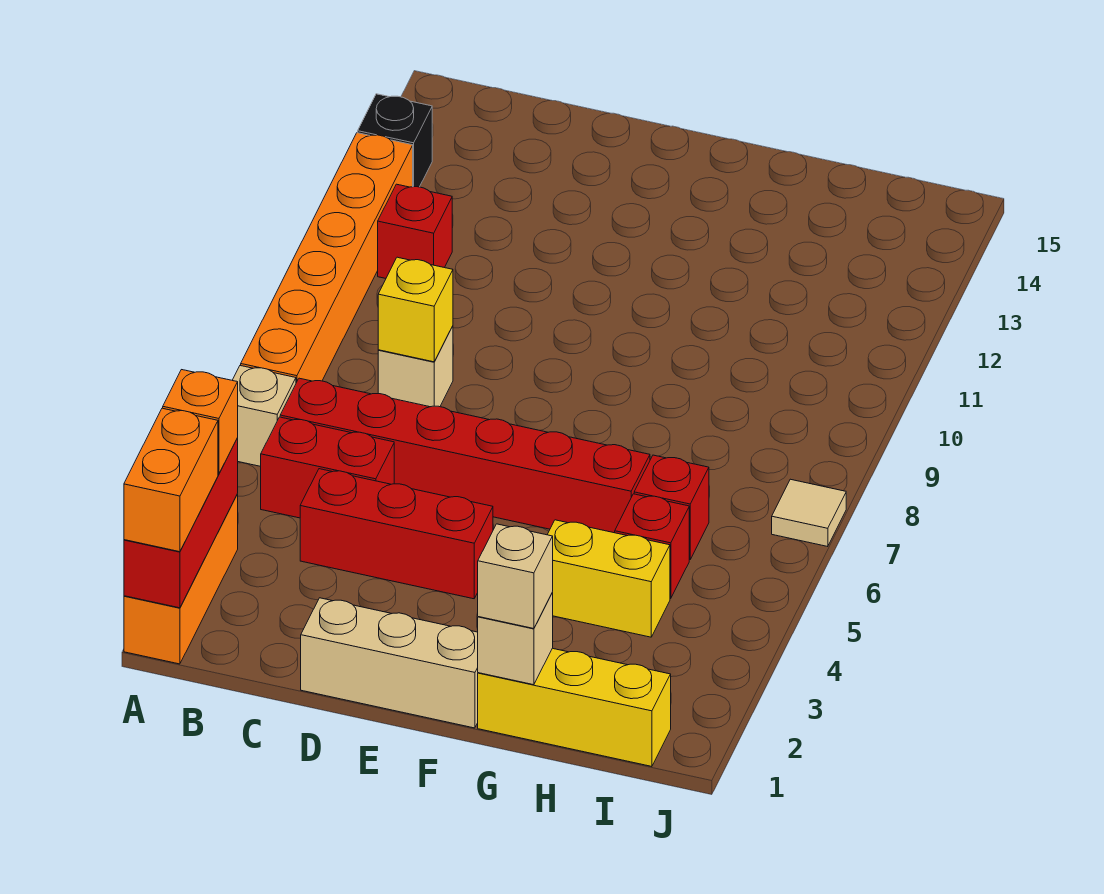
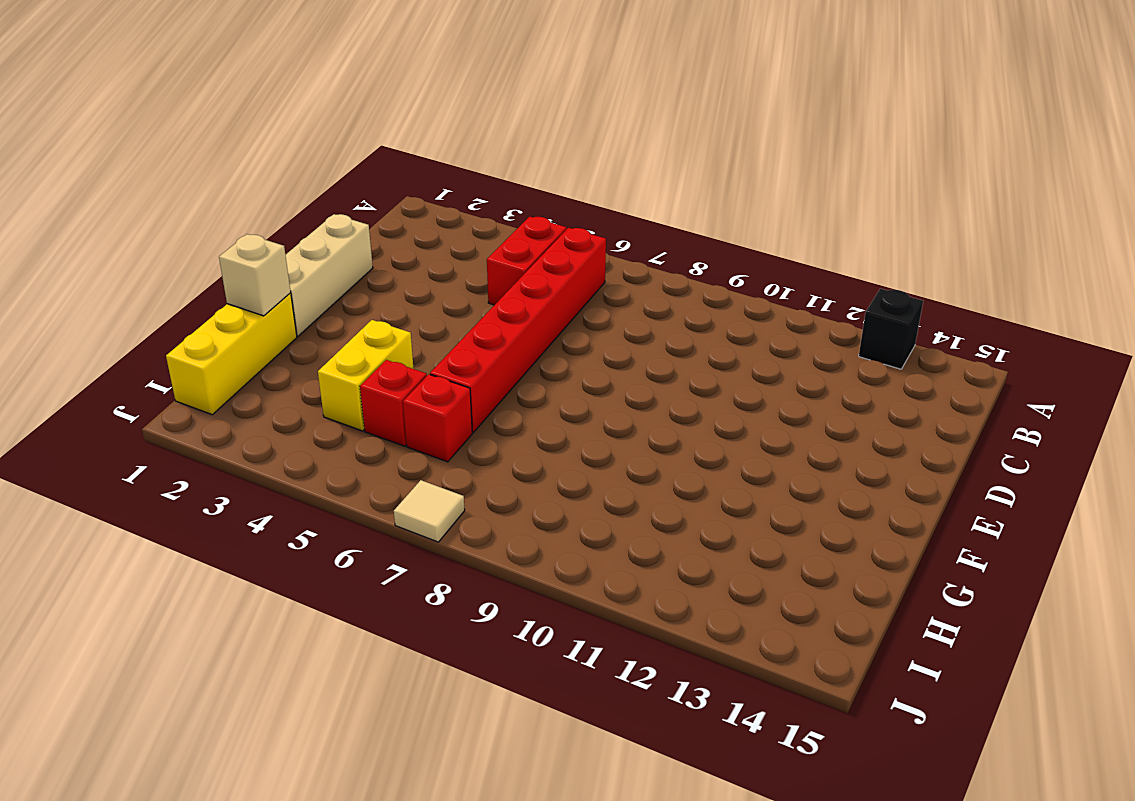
none -> orange brick A1:A3 level 1
none -> tan brick A6 level 1
none -> orange brick A7:A12 level 1

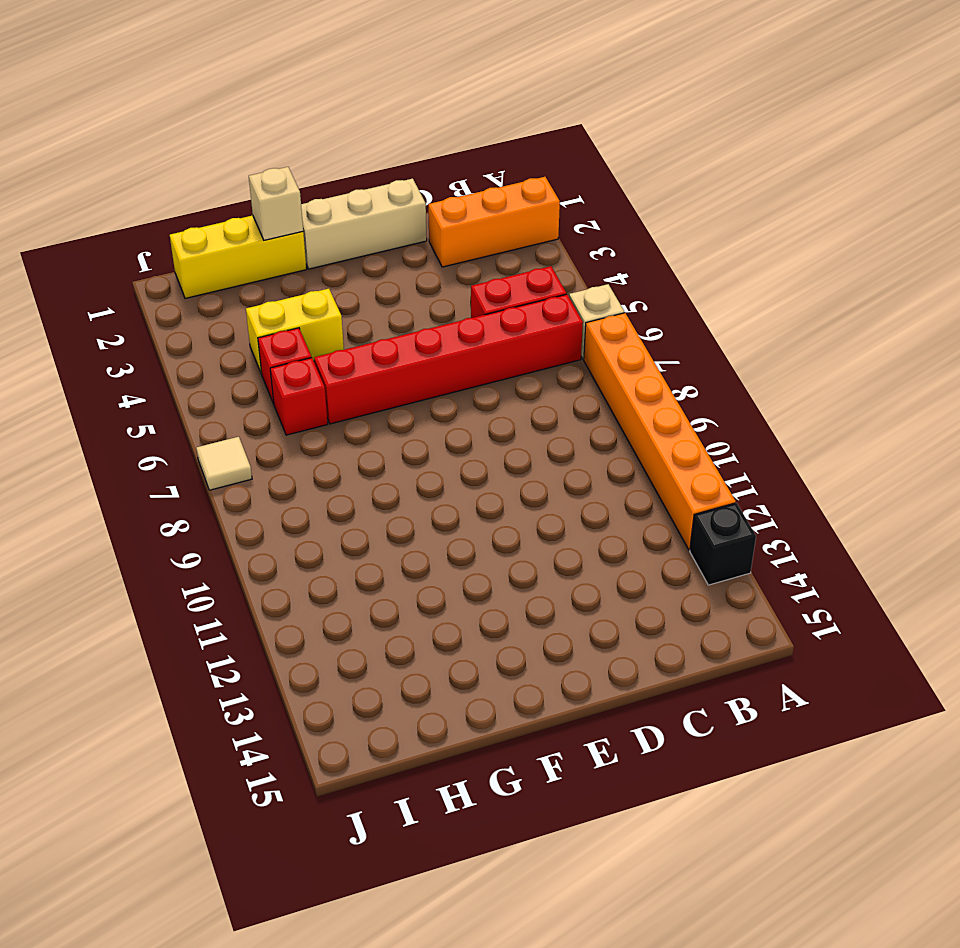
orange brick A2:C2 level 1 -> orange brick A1:A3 level 1
none -> red brick B11 level 1
none -> red brick C4:E4 level 1
none -> tan brick C8 level 1

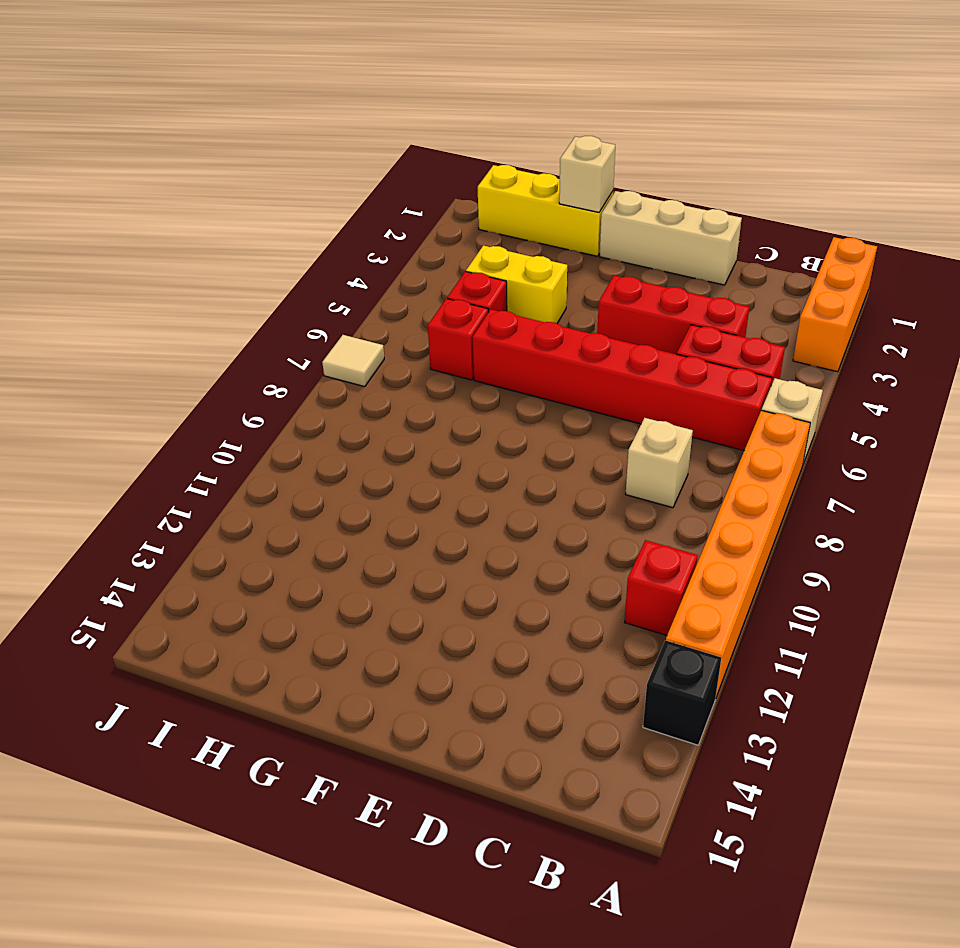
none -> red brick A1:A3 level 2
none -> yellow brick C8 level 2
none -> orange brick A1:A2 level 3

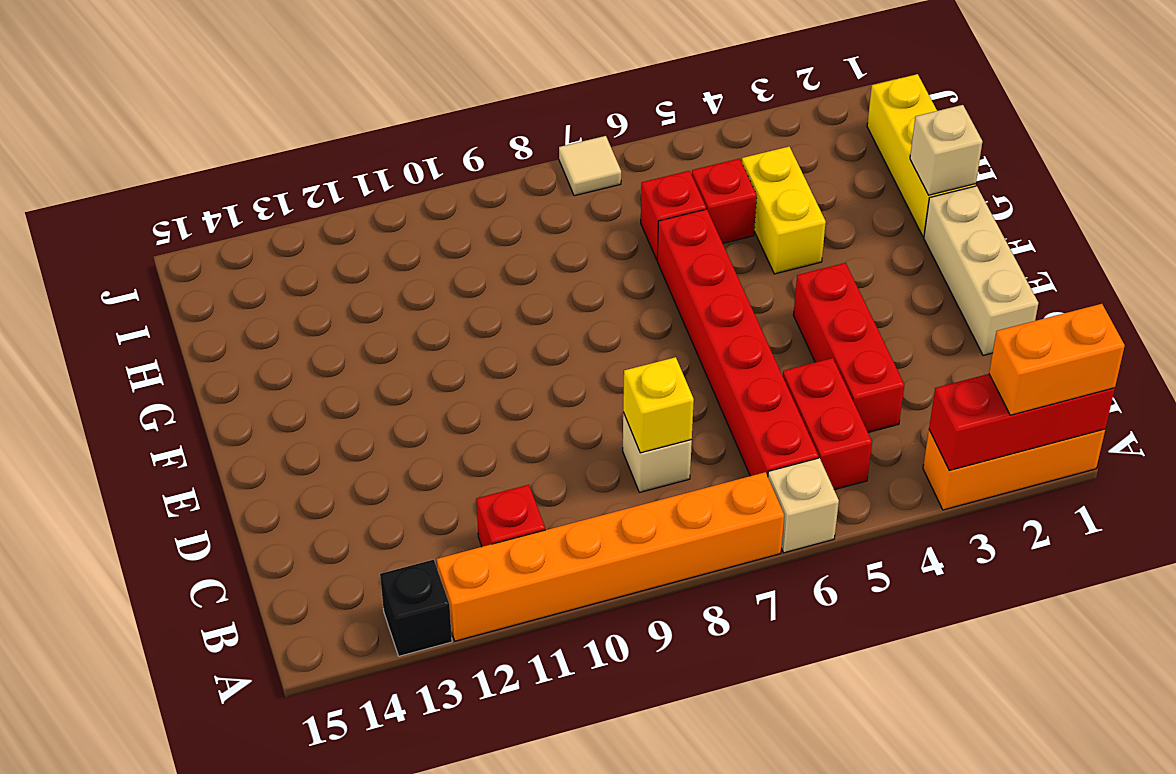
none -> orange brick A3 level 3
none -> tan brick G1 level 3

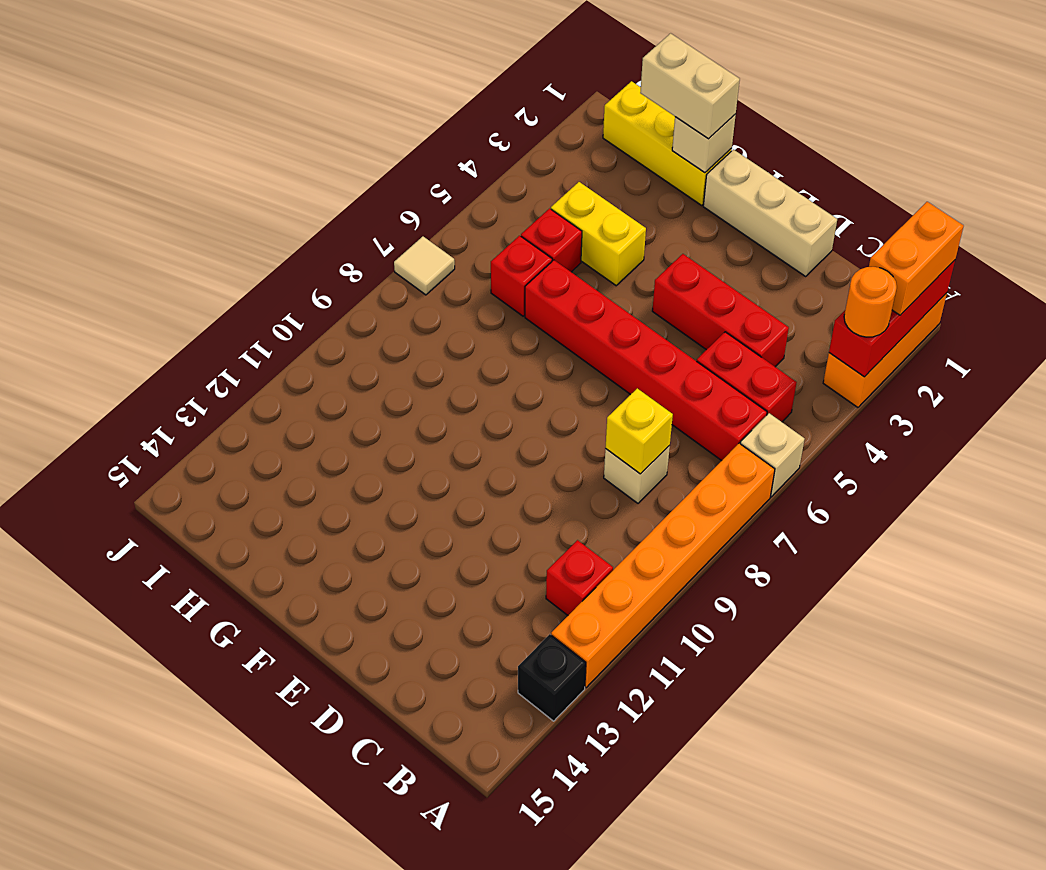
orange round brick A3 level 3 -> orange brick A3 level 3
tan brick G1:H1 level 3 -> tan brick G1 level 3

